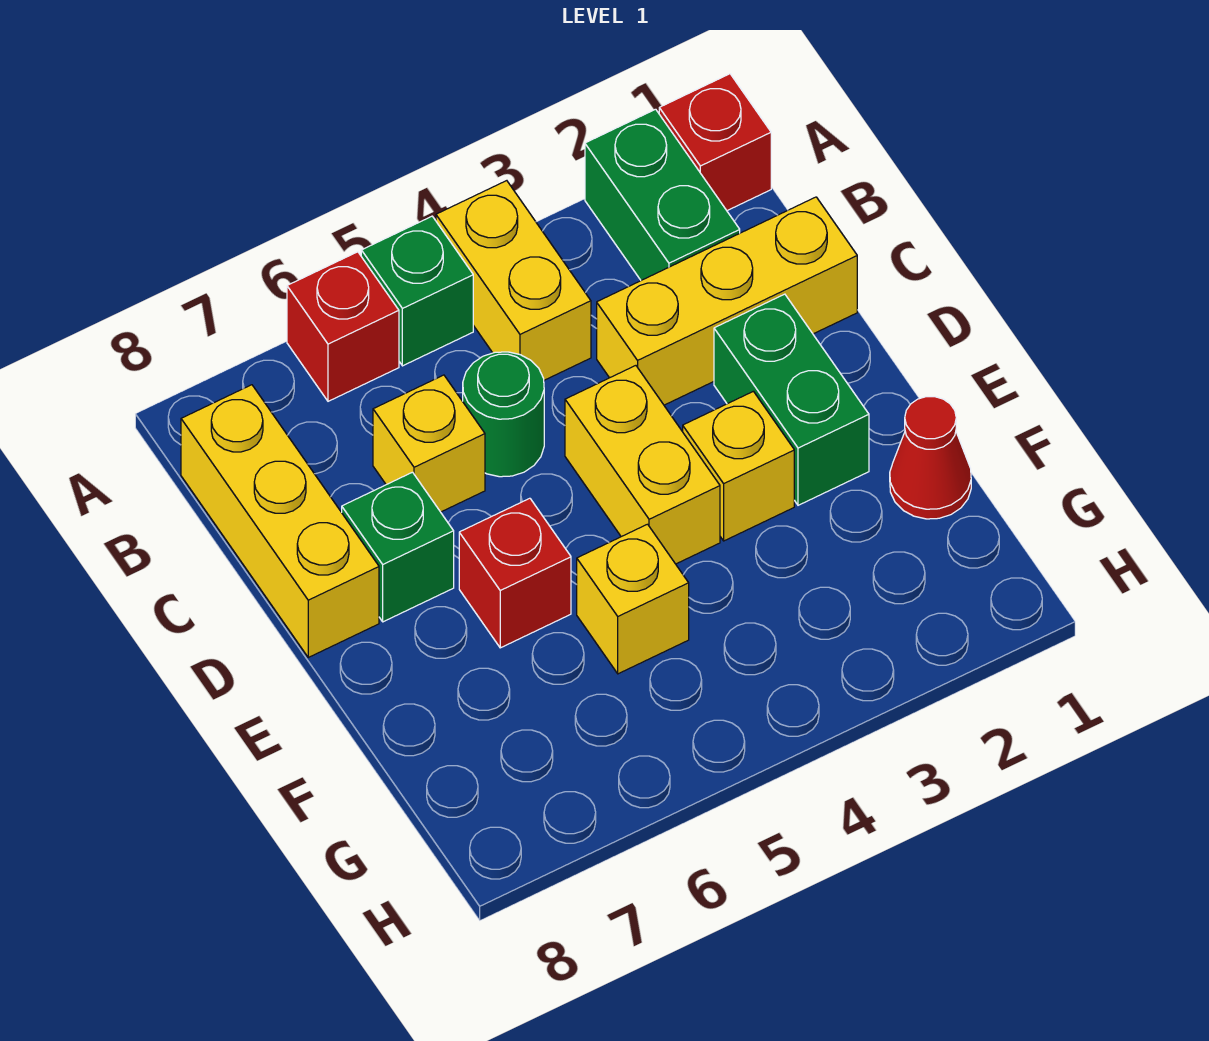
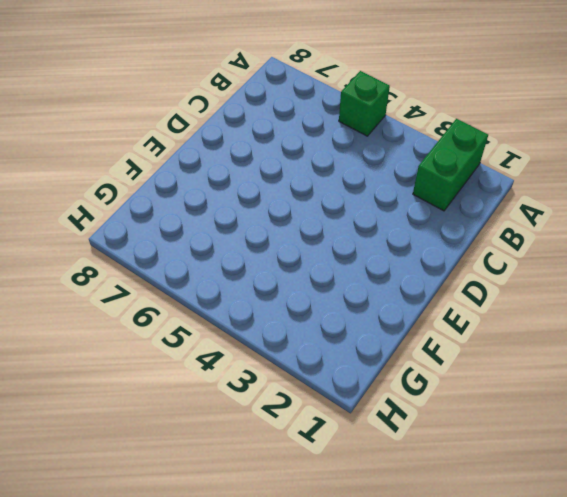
none -> red brick A1 level 1
none -> yellow brick A4:B4 level 1
none -> red brick A6 level 1

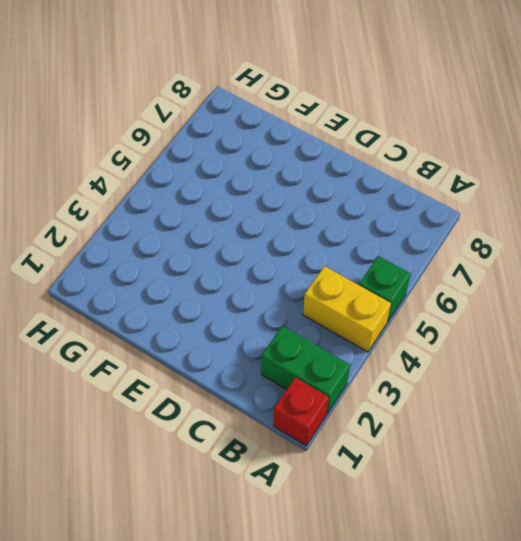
none -> red brick A6 level 1
none -> yellow brick B8:D8 level 1
none -> yellow brick C1:C3 level 1

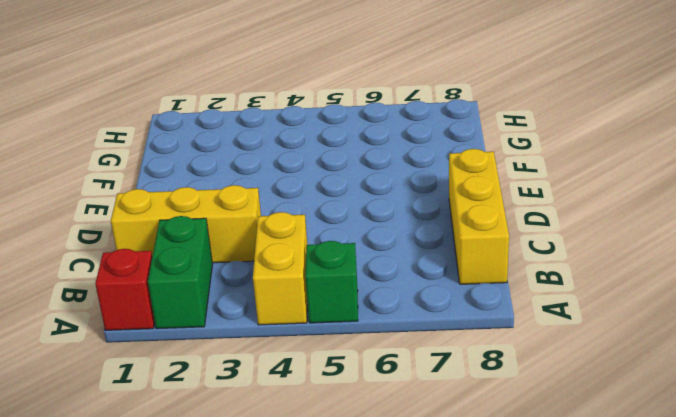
none -> red brick A6 level 1
none -> green round brick C5 level 1
none -> yellow brick C6 level 1

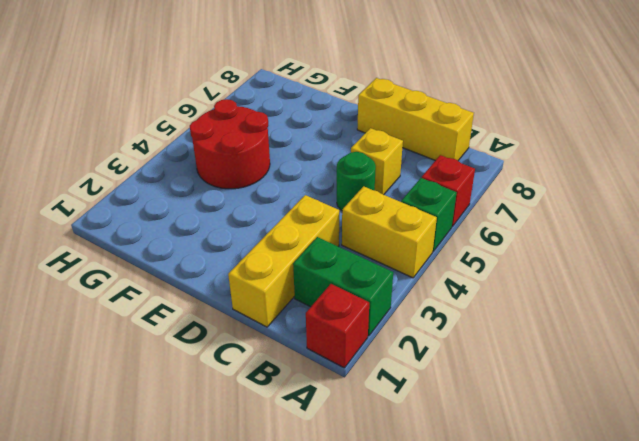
red round brick F4:G5 level 1 -> yellow brick F5 level 1
none -> green brick D2:E2 level 1
none -> yellow brick D4:E4 level 1
none -> green brick D7 level 1

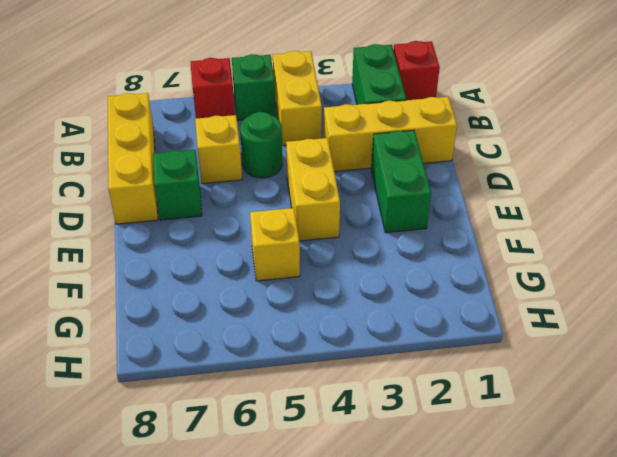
none -> yellow brick E3 level 1
none -> red brick E6 level 1
none -> red cone F1 level 1

